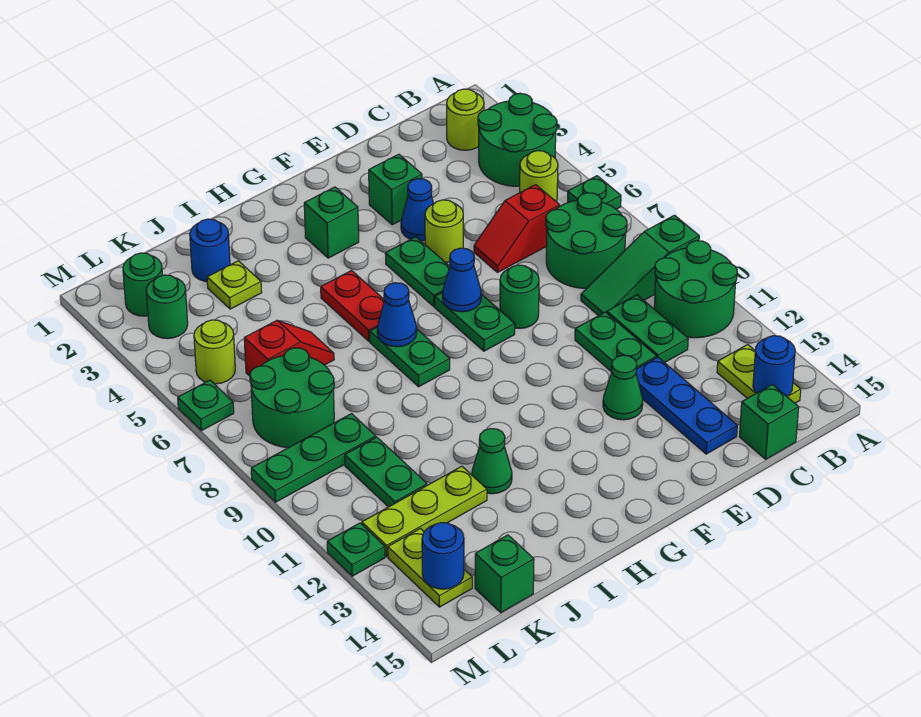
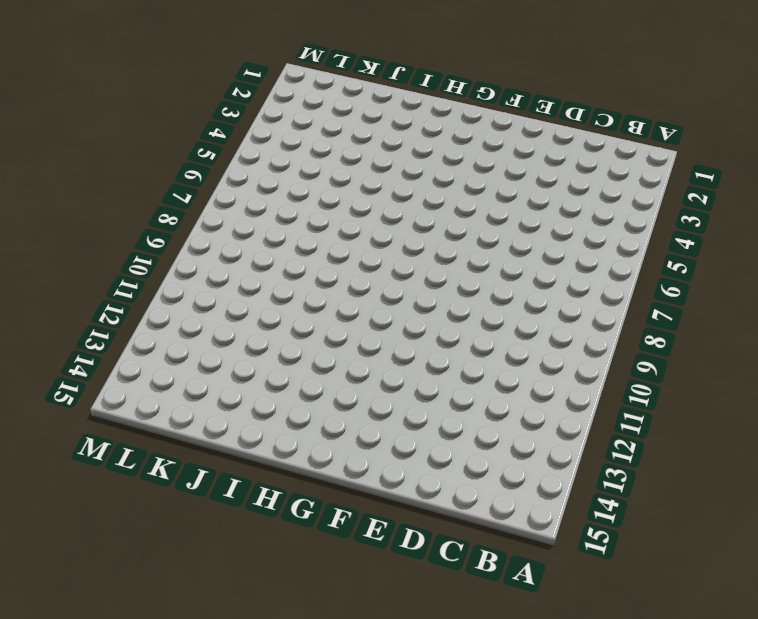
none -> green round brick A3:B4 level 1
none -> green plate A6 level 1
none -> green slope A9:C9 level 1 top A
none -> green round brick A10:B11 level 1

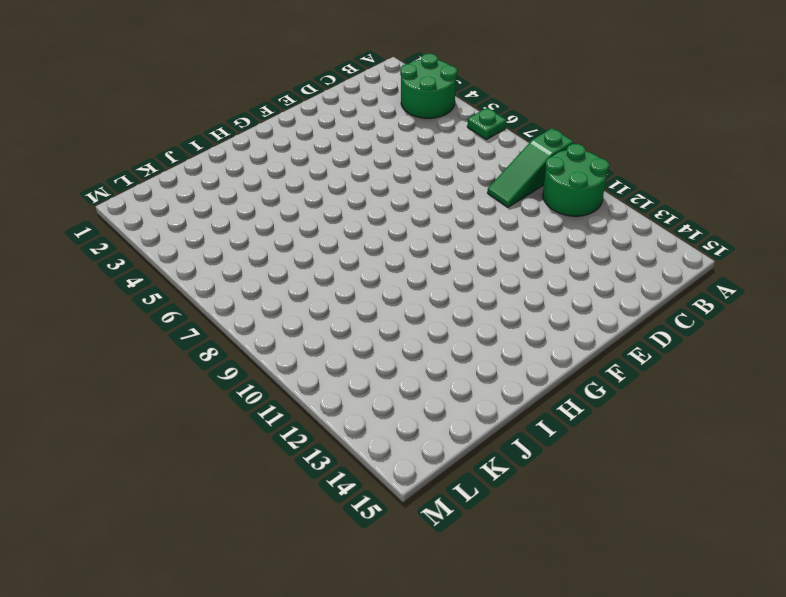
none -> lime round brick B2 level 1
none -> lime round brick B5 level 1
none -> green round brick B7:C8 level 1
none -> lime plate B13:B14 level 1

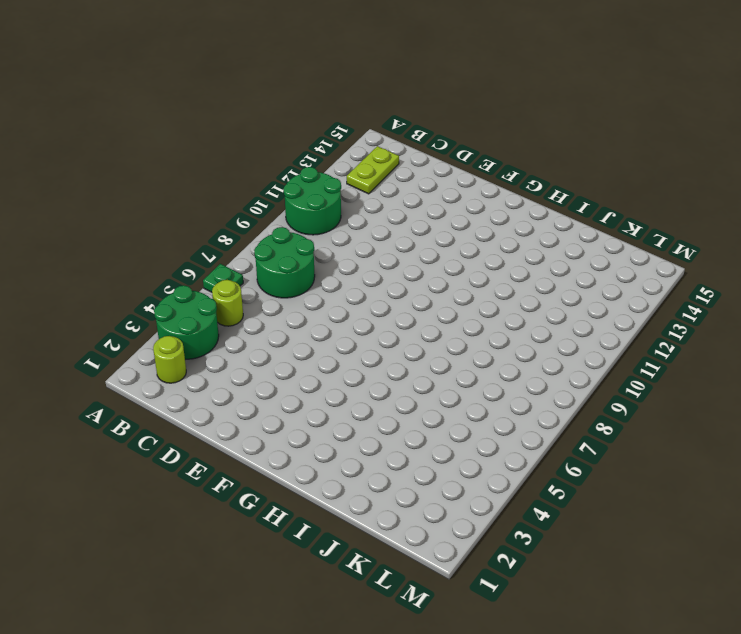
none -> green slope A9:C9 level 1 top A
none -> red slope C6:D6 level 1 top C
none -> green plate C10:C11 level 1
none -> green brick C15 level 1

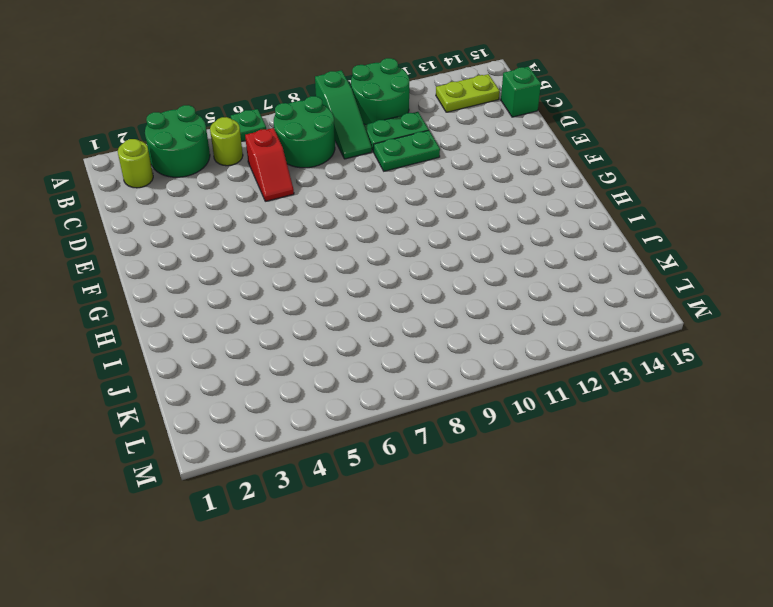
none -> blue plate D12:D14 level 1
none -> green brick E3 level 1
none -> blue cone E4 level 1
none -> lime round brick E5 level 1

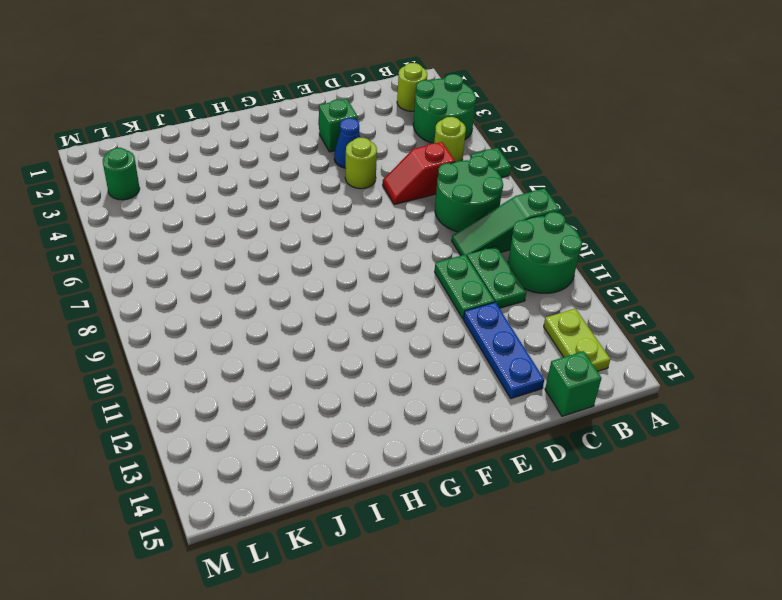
none -> green round brick E8 level 1
none -> green cone E12 level 1
none -> green plate F5:F6 level 1
none -> green plate F7:F8 level 1

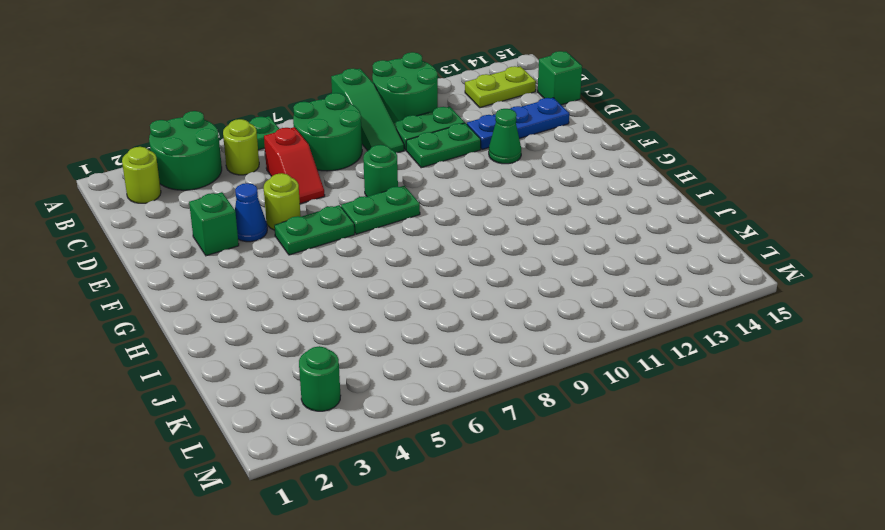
none -> green brick G3 level 1
none -> red plate H5:H6 level 1
none -> green plate H7:H8 level 1
none -> green cone I12 level 1

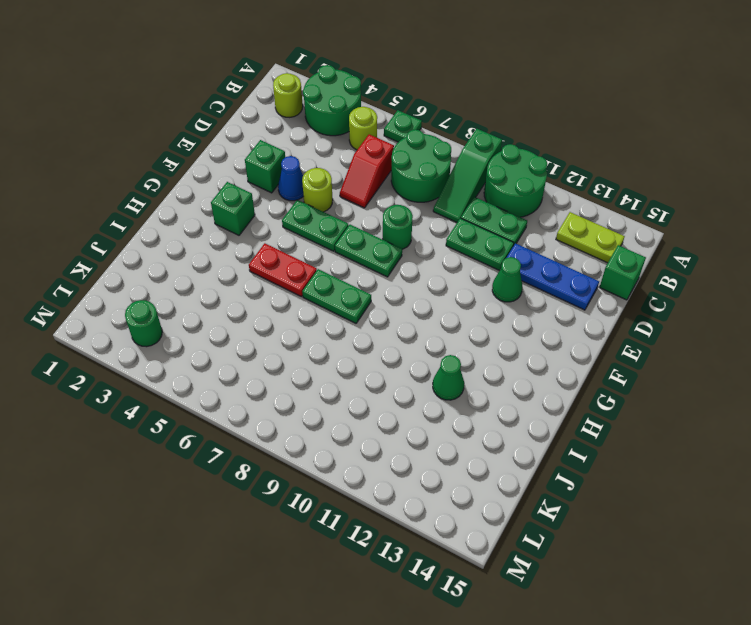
none -> blue round brick J2 level 1
none -> lime plate J3 level 1
none -> red slope J6:K6 level 1 top K
none -> lime plate J12:L12 level 1

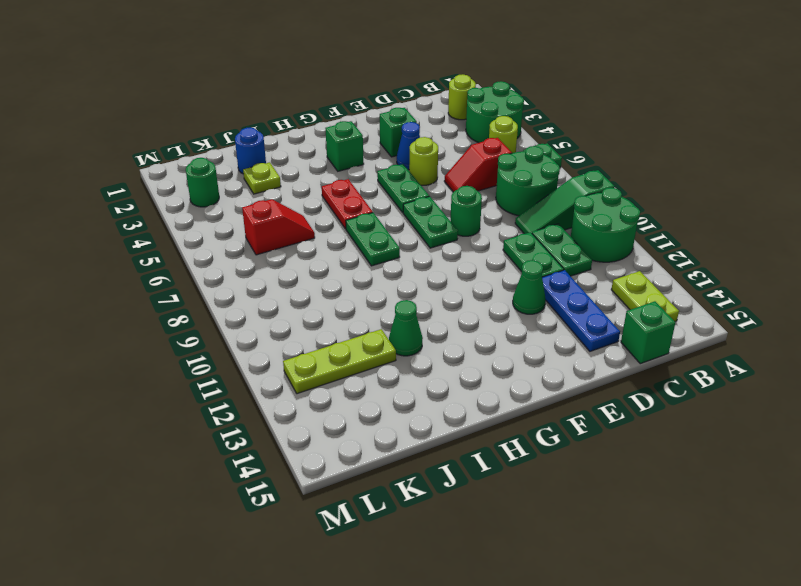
none -> green round brick K7:L8 level 1
none -> green plate K9:M9 level 1
none -> green plate K10:K11 level 1
none -> green brick K15 level 1

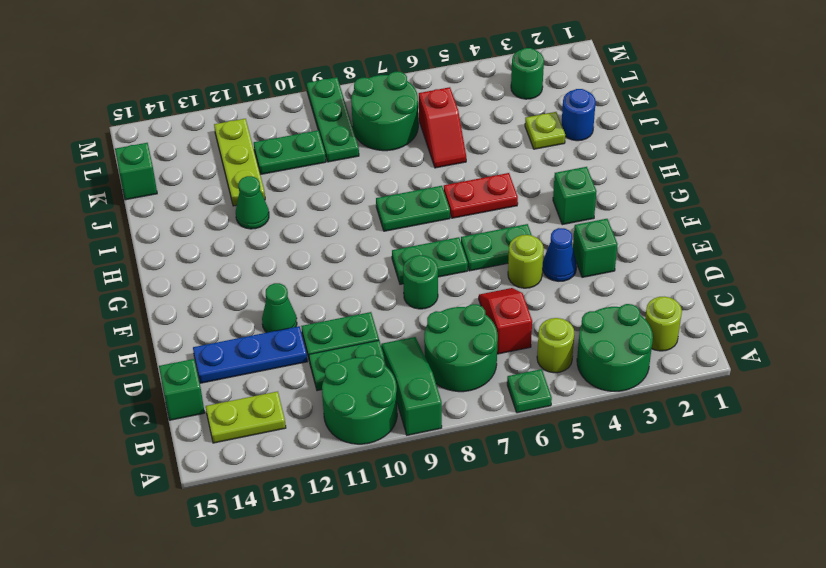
none -> green round brick L2 level 1
none -> lime round brick L5 level 1
none -> lime plate L13:L14 level 1
none -> green plate M6 level 1

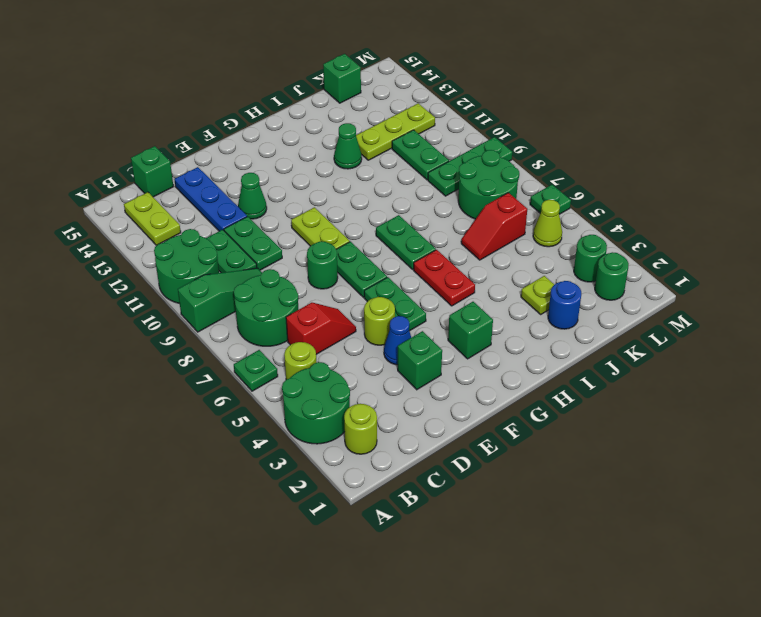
lime plate F9:F10 level 1 -> lime plate L13:L14 level 1
lime cone L5 level 1 -> lime round brick L5 level 1
none -> green plate M12 level 1
none -> blue round brick B14 level 2
none -> blue cone F7 level 2
none -> blue cone H7 level 2

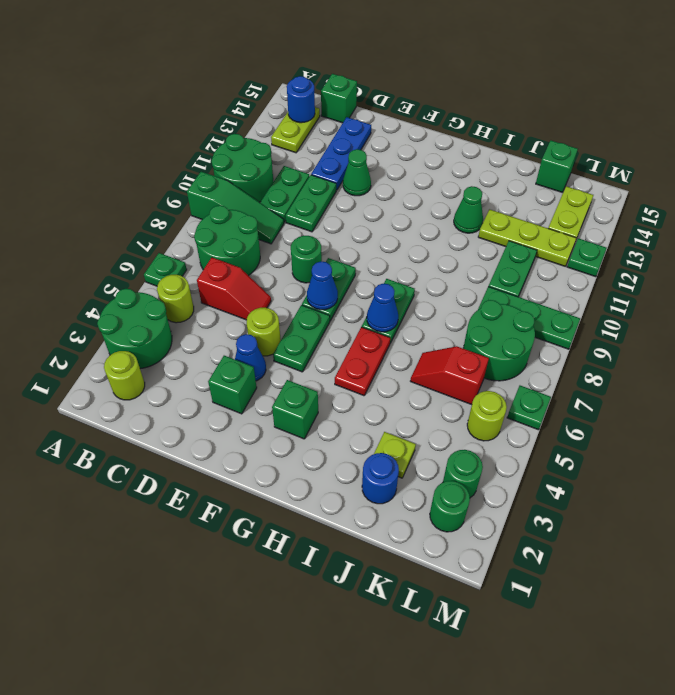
none -> blue round brick L14 level 2

